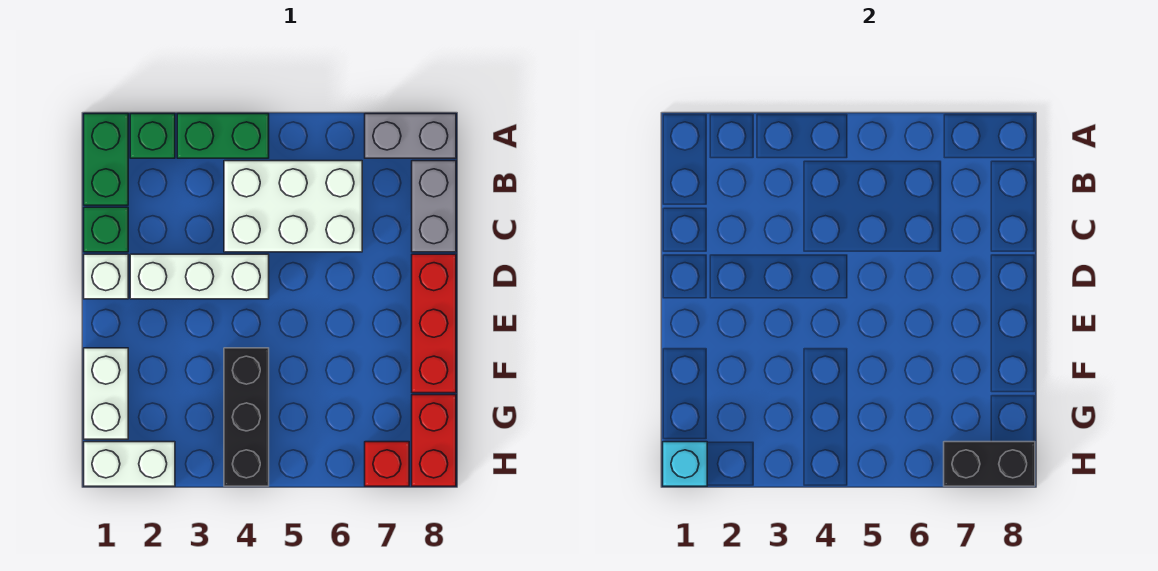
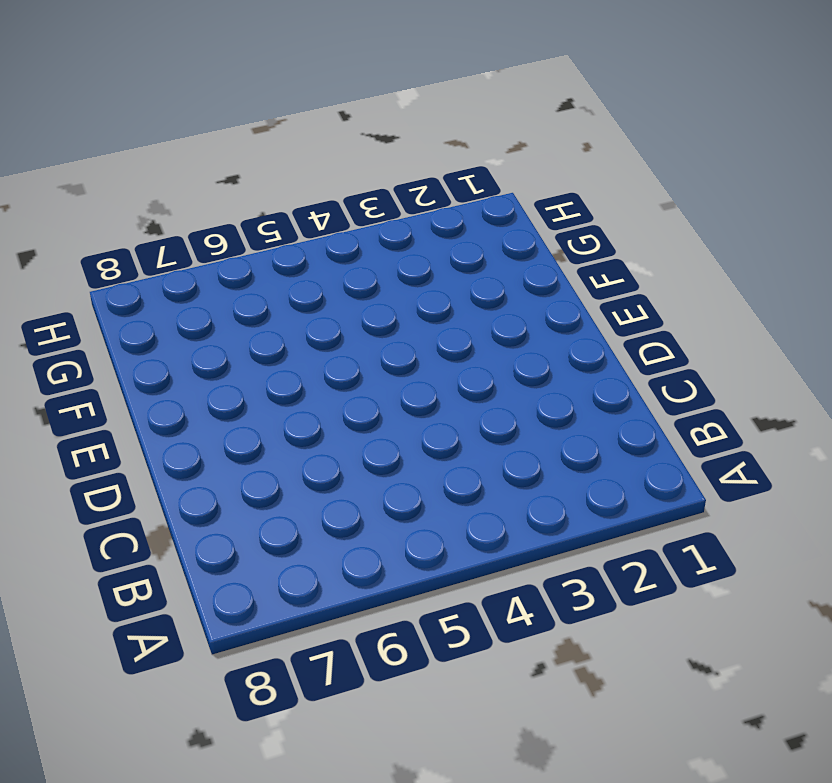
none -> green brick A1:B1 level 1
none -> green brick A2 level 1
none -> green brick A3:A4 level 1

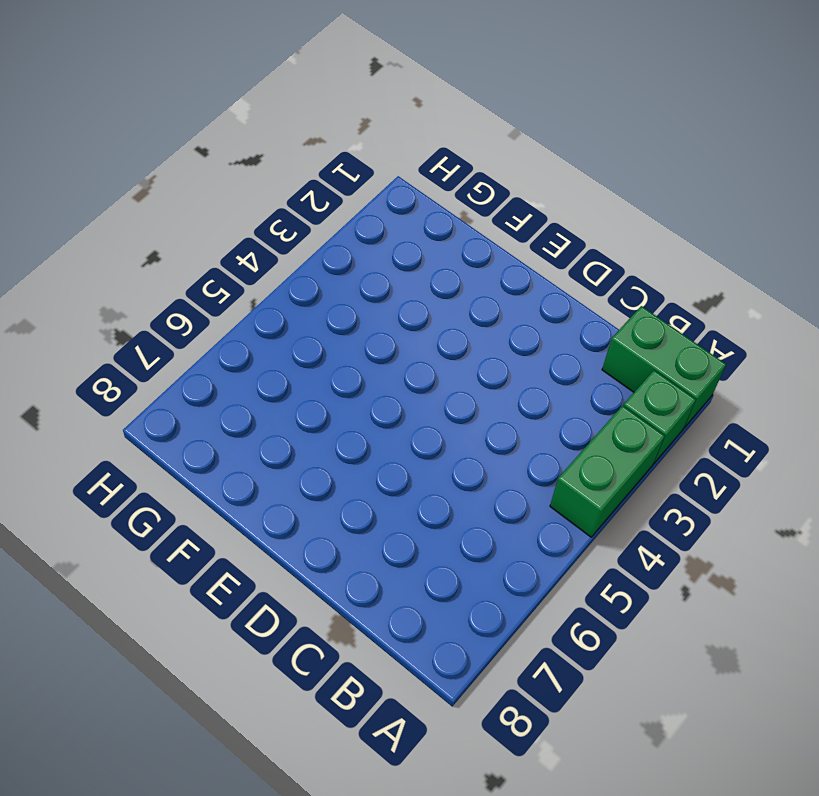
none -> grey brick A7:A8 level 1
none -> white brick B4:C6 level 1
none -> grey brick B8:C8 level 1

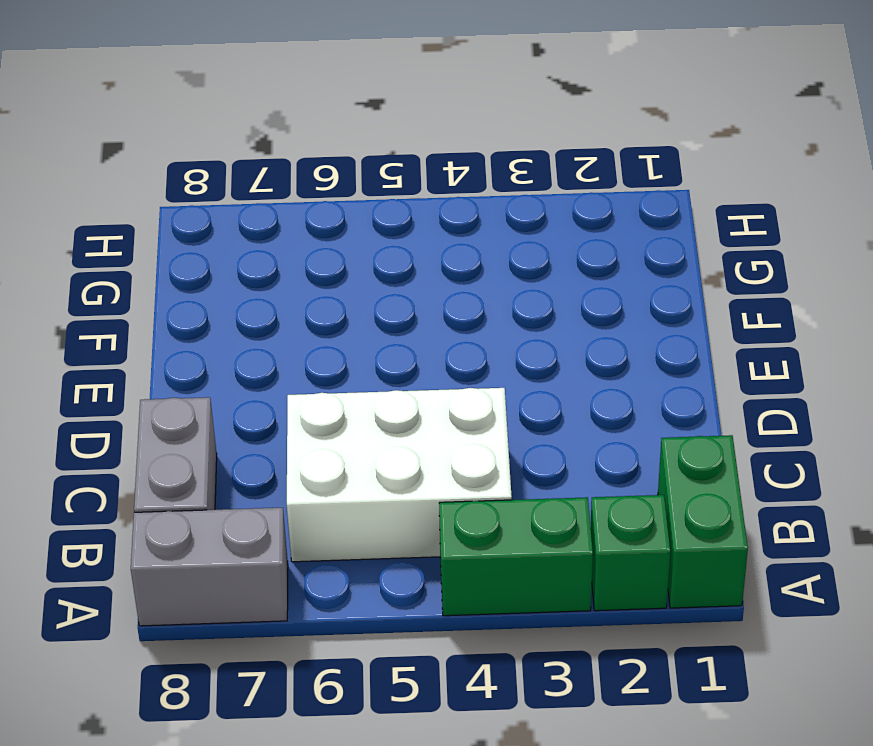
none -> green brick C1 level 1
none -> white brick D1 level 1
none -> white brick D2:D4 level 1

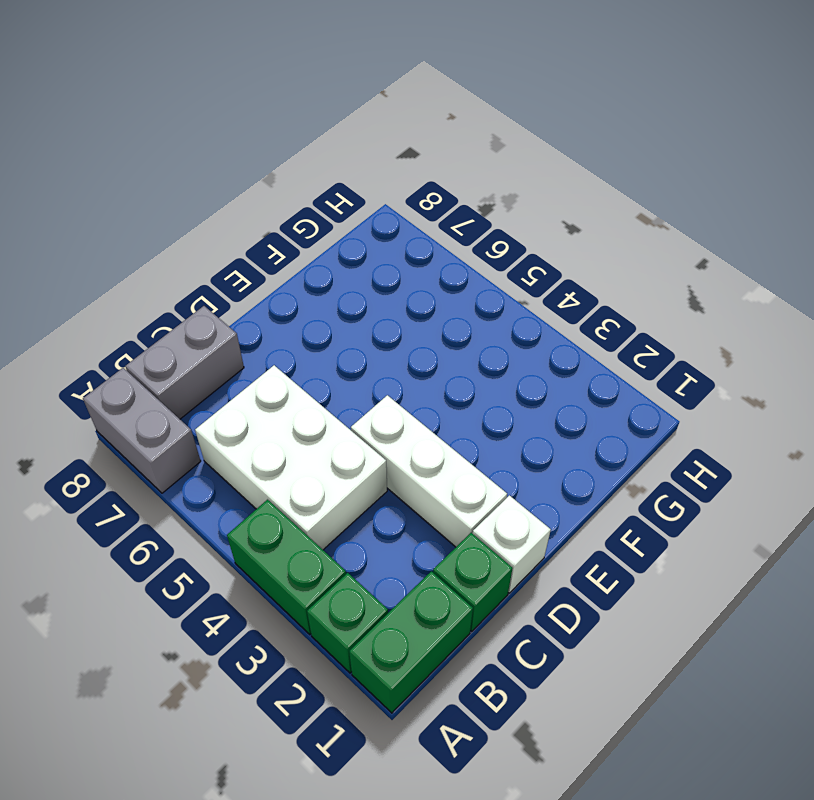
none -> red brick D8:F8 level 1
none -> white brick F1:G1 level 1
none -> black brick F4:H4 level 1

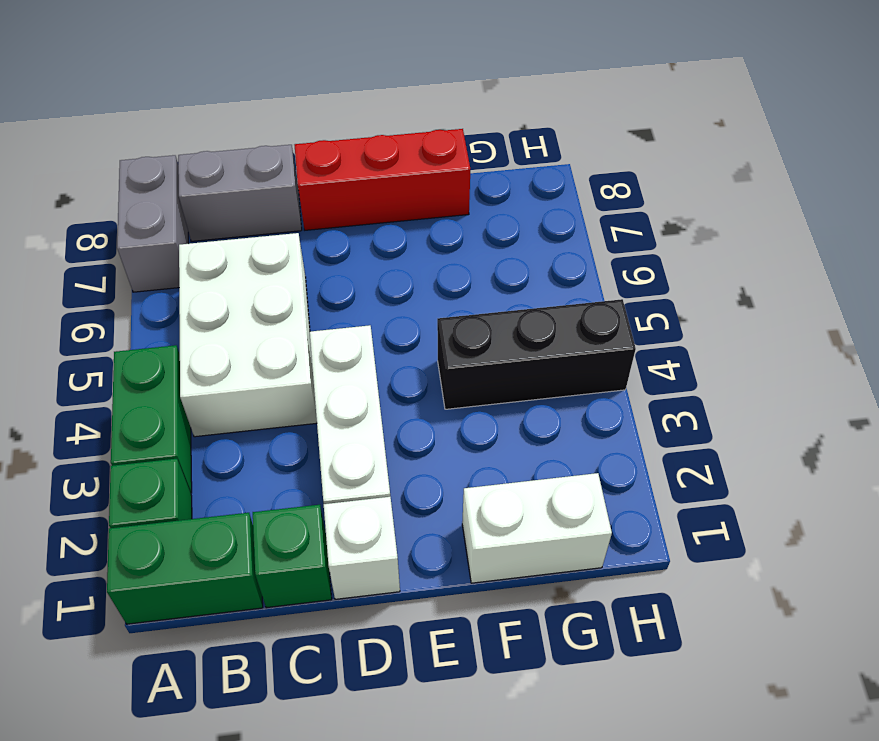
none -> red brick G8:H8 level 1
none -> white brick H1:H2 level 1
none -> red brick H7 level 1

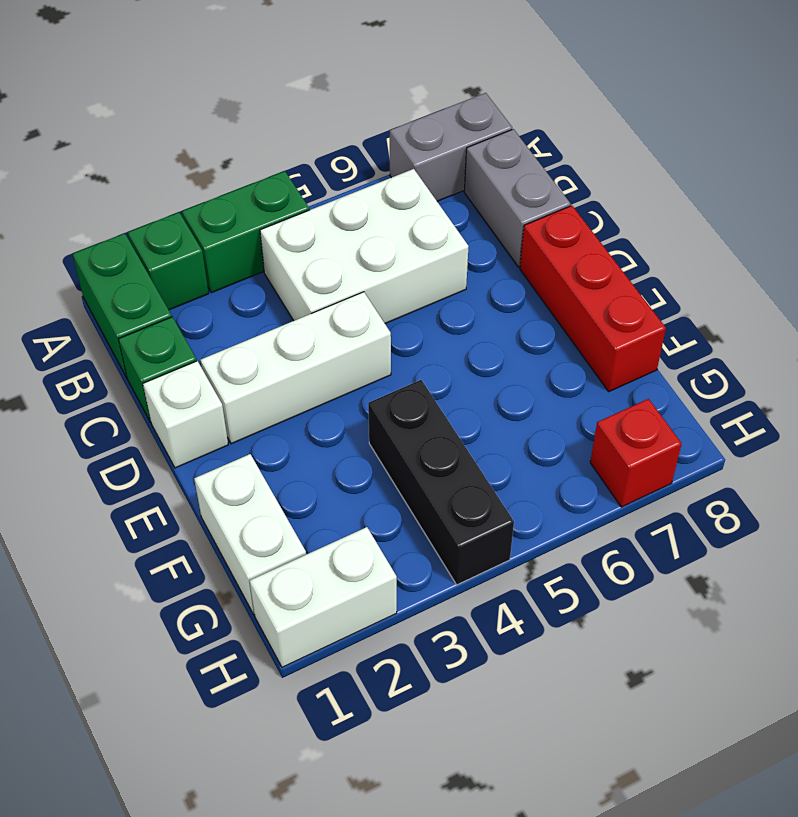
none -> red brick G8:H8 level 1
none -> cyan brick H1 level 2
none -> black brick H7:H8 level 2

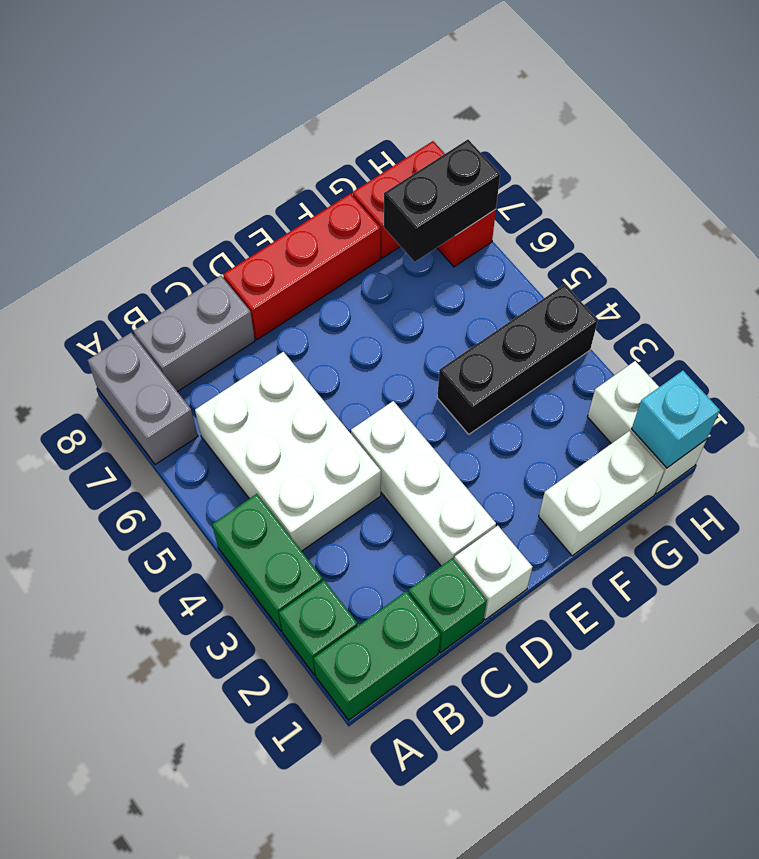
black brick G7:H7 level 2 -> black brick H7:H8 level 2

